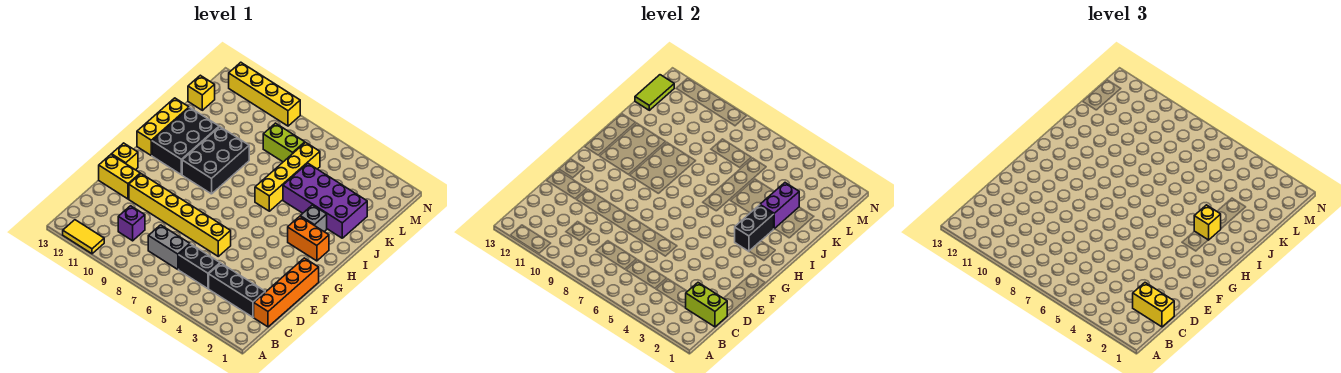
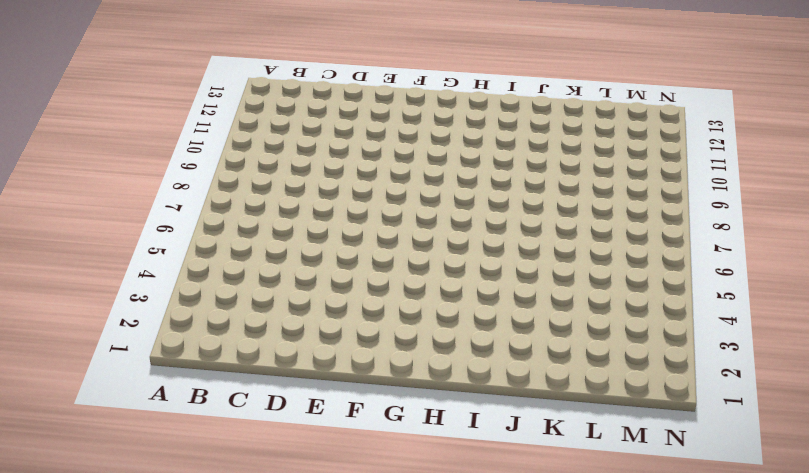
none -> yellow tile A11:A12 level 1
none -> orange brick C1:F1 level 1
none -> black brick C2:C4 level 1

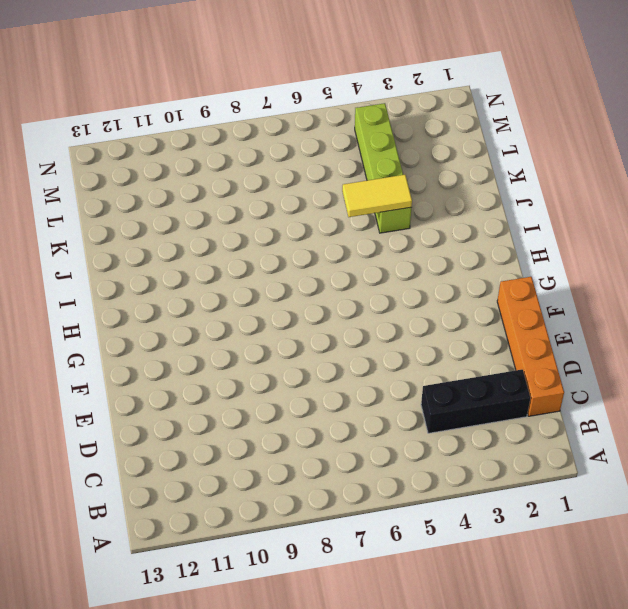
lime brick J4:M4 level 1 -> purple brick J2:K5 level 1
yellow tile J4:J5 level 2 -> yellow tile A11:A12 level 1
none -> black brick C5:C6 level 1
none -> grey brick C7:C8 level 1
none -> purple brick C10 level 1

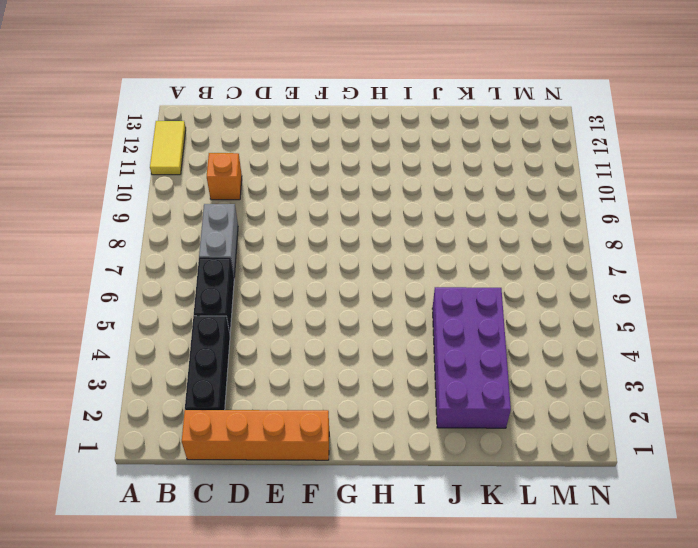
orange brick C10 level 1 -> purple brick C10 level 1
none -> yellow brick E6:E11 level 1
none -> yellow brick E12:E13 level 1
none -> yellow brick F13 level 1

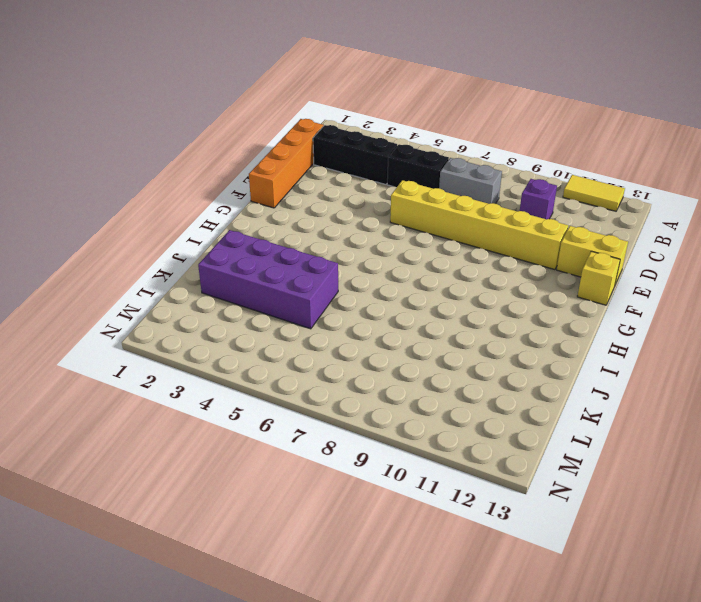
none -> orange brick H2:H3 level 1
none -> black brick H9:J10 level 1
none -> black brick H11:J12 level 1

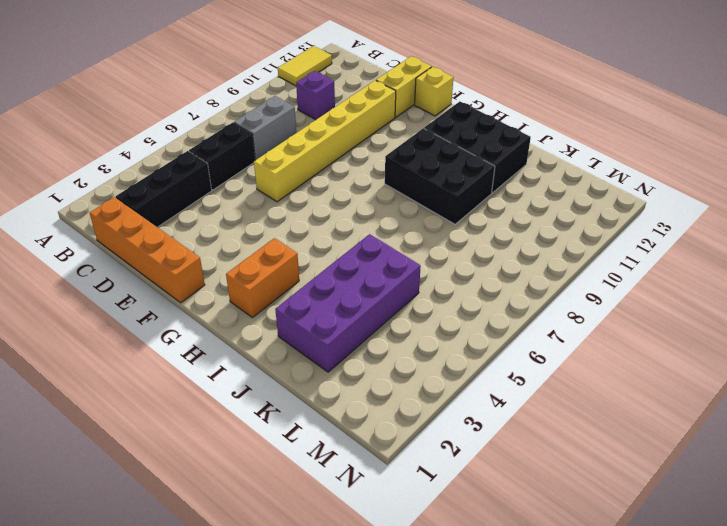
none -> yellow brick H13:J13 level 1
none -> grey brick I3 level 1
none -> yellow brick I6:L6 level 1

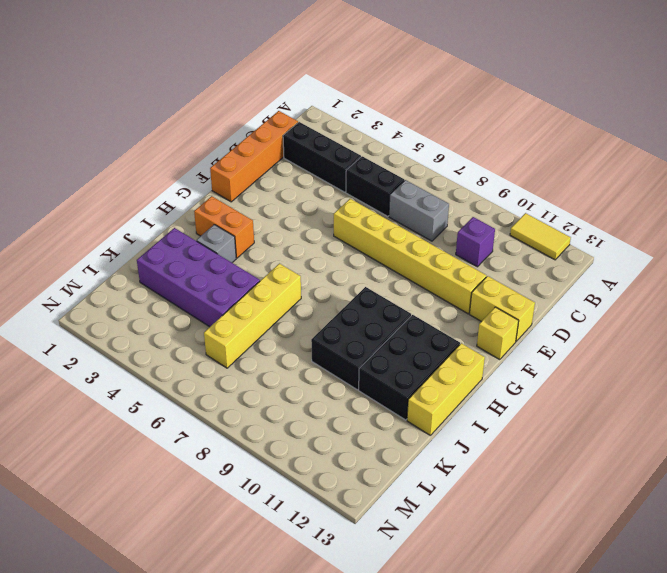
none -> lime brick L7:L8 level 1
none -> yellow brick L13 level 1
none -> yellow brick N9:N12 level 1

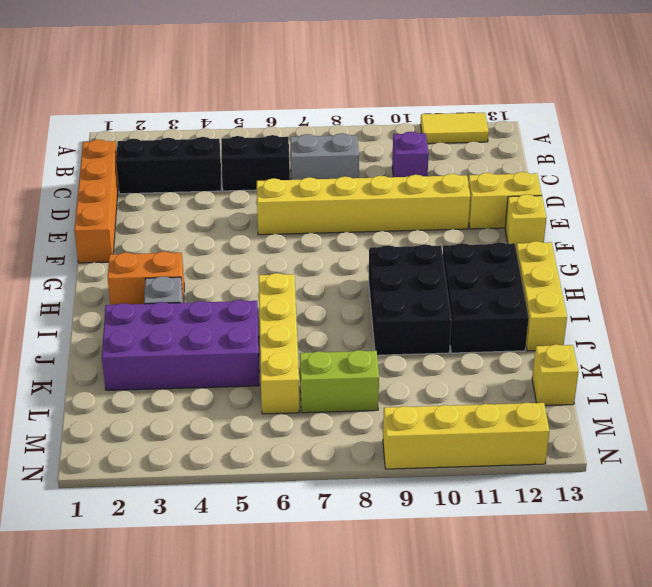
none -> lime brick C1:C2 level 2
none -> black brick H3:I3 level 2
none -> purple brick J3:K3 level 2

